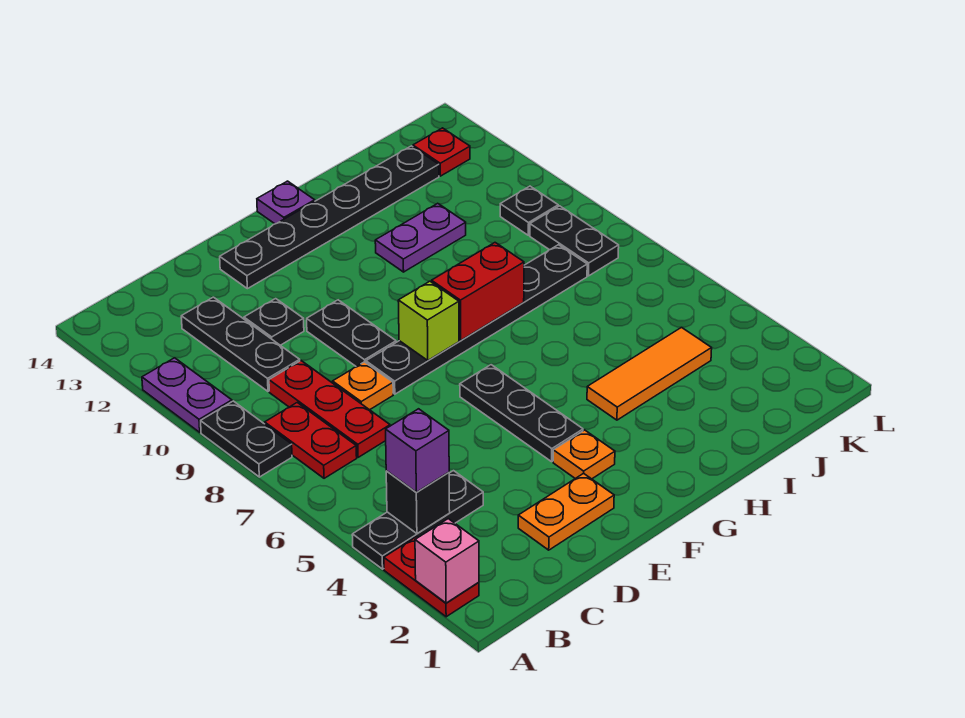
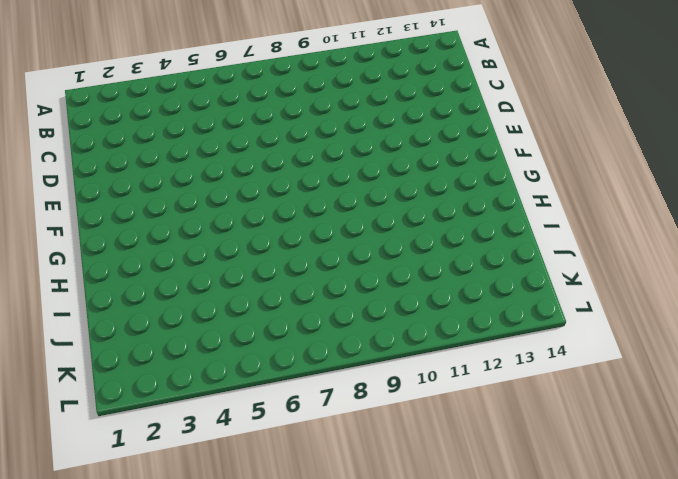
none -> red plate A2:A3 level 1
none -> black plate A4:C4 level 1
none -> black plate A8:A9 level 1

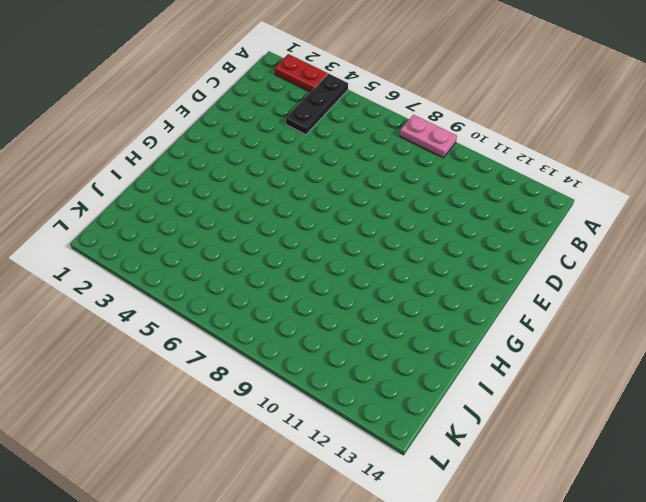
pink plate A8:A9 level 1 -> black plate A8:A9 level 1
none -> purple plate A10:A11 level 1
none -> red plate B7:B8 level 1
none -> red plate C7:C9 level 1

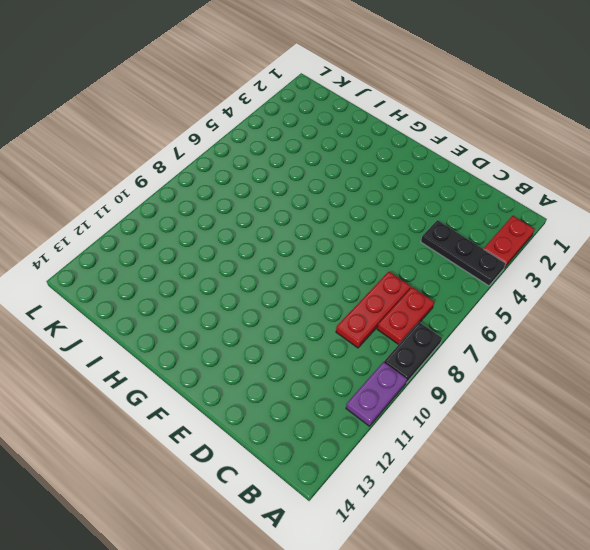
none -> black plate C10:C12 level 1
none -> orange plate D2:E2 level 1
none -> orange plate D8 level 1

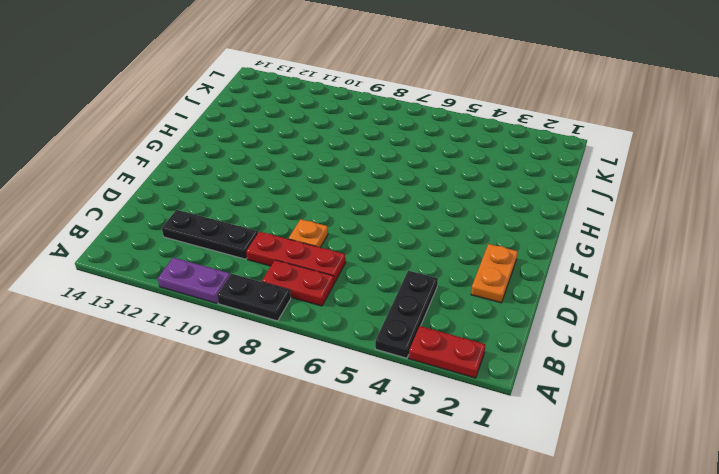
none -> black plate D11 level 1
none -> black plate E8:J8 level 1
none -> black plate E9:E10 level 1

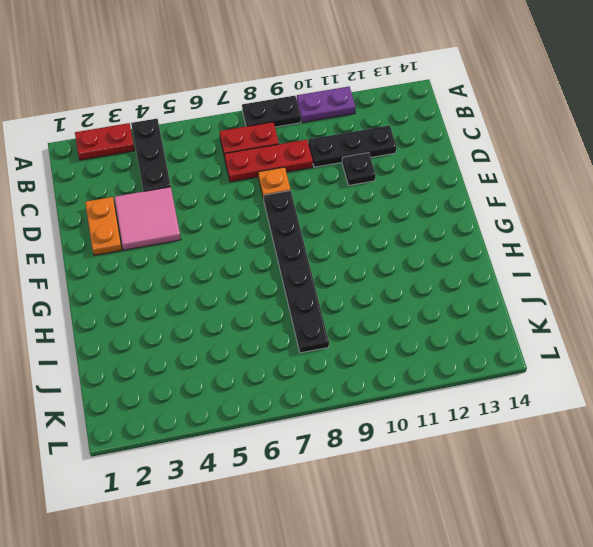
pink tile D3:E4 level 1 -> none
none -> black plate E9:E10 level 1
none -> black plate E13:J13 level 1
none -> orange plate F3 level 1

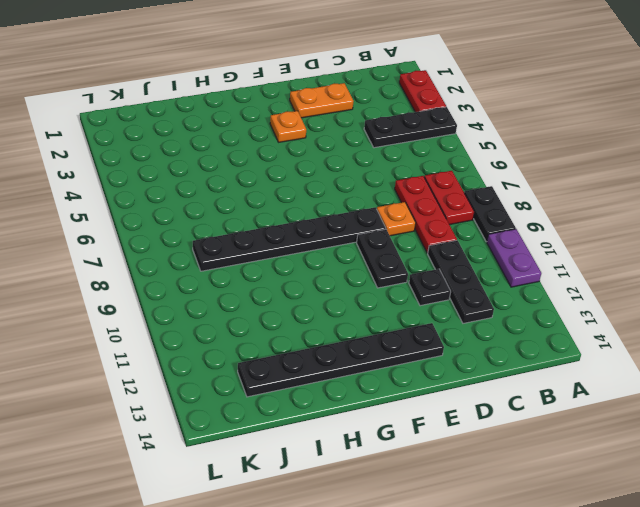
none -> black plate F4:F6 level 1
none -> purple plate G14 level 1
none -> orange tile H4:J4 level 1

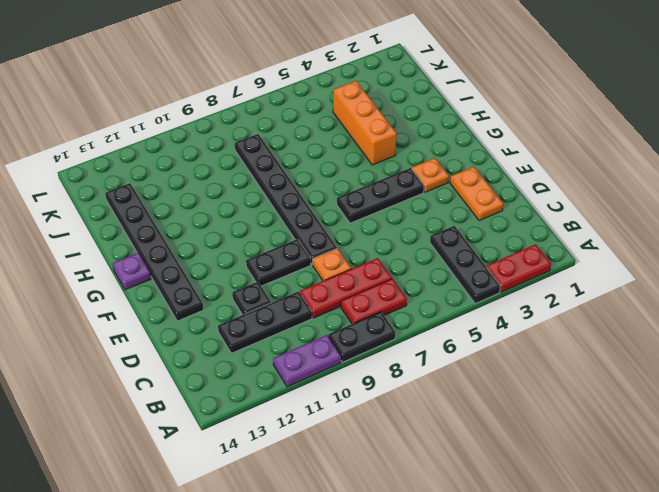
orange brick H4:J4 level 1 -> orange tile H4:J4 level 1
none -> purple plate H11:I11 level 1
none -> black plate K8:K9 level 1
none -> black plate K10 level 1

